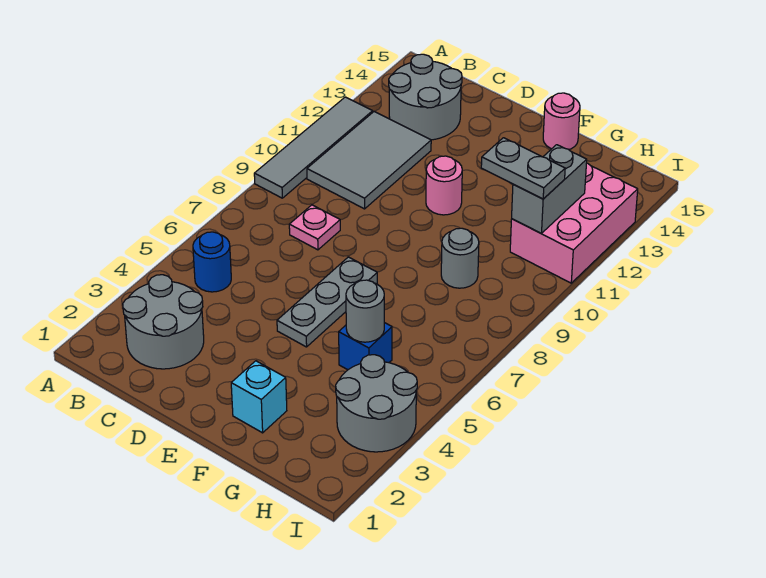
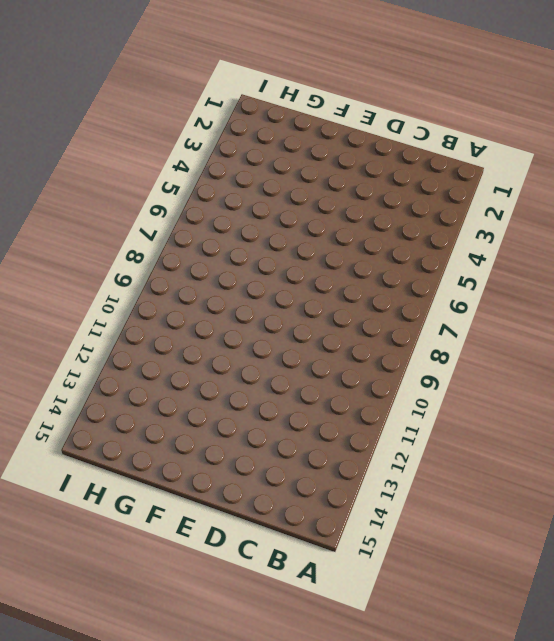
none -> grey tile A9:A12 level 1
none -> grey round brick B2:C3 level 1
none -> blue round brick B5 level 1

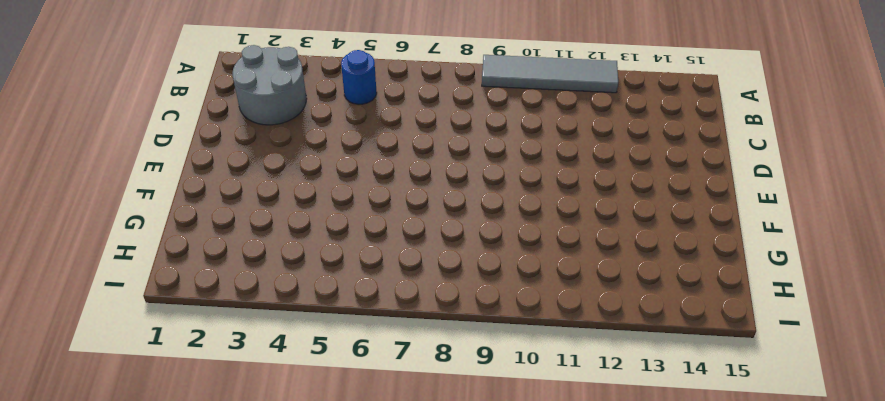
none -> grey tile B10:C12 level 1
none -> grey round brick B13:C14 level 1
none -> pink plate C8 level 1

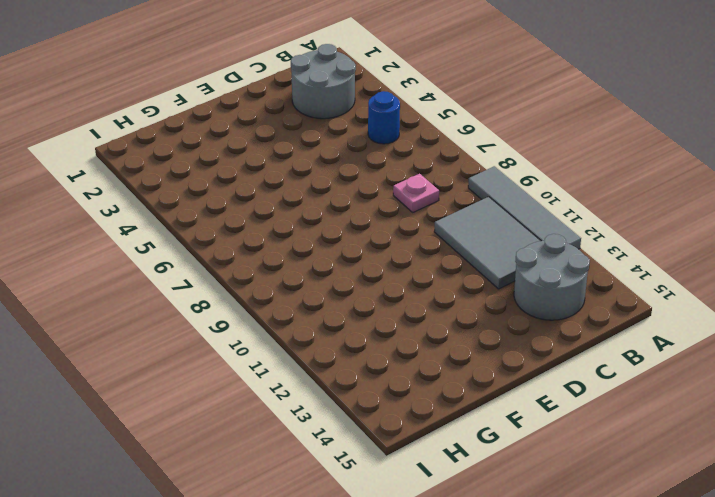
none -> grey plate E5:E7 level 1
none -> pink round brick E11 level 1
none -> cyan brick F2 level 1

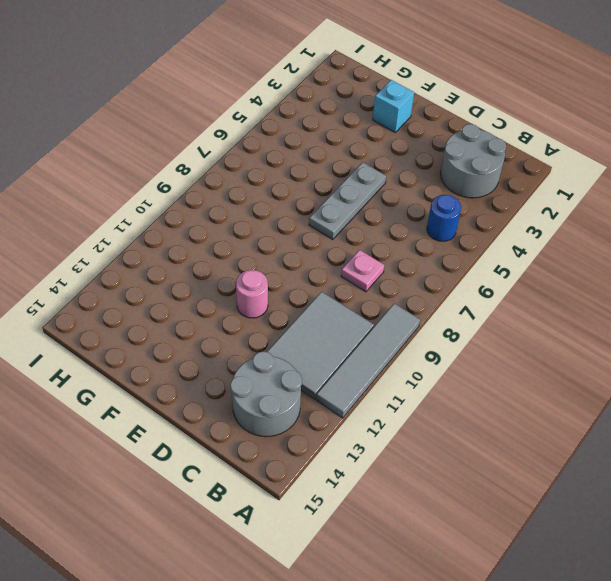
none -> pink round brick F15 level 1
none -> blue brick G5 level 1
none -> grey round brick G9 level 1

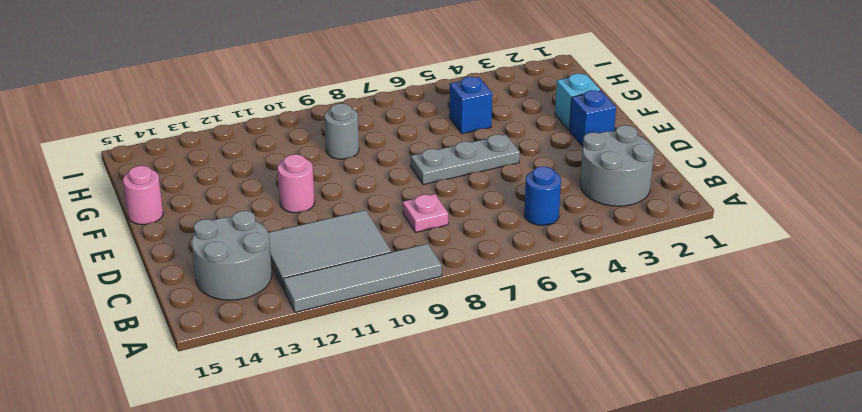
blue brick E2 level 1 -> none
none -> grey round brick H3:I4 level 1
none -> pink brick H11:I13 level 1
none -> grey round brick G5 level 2

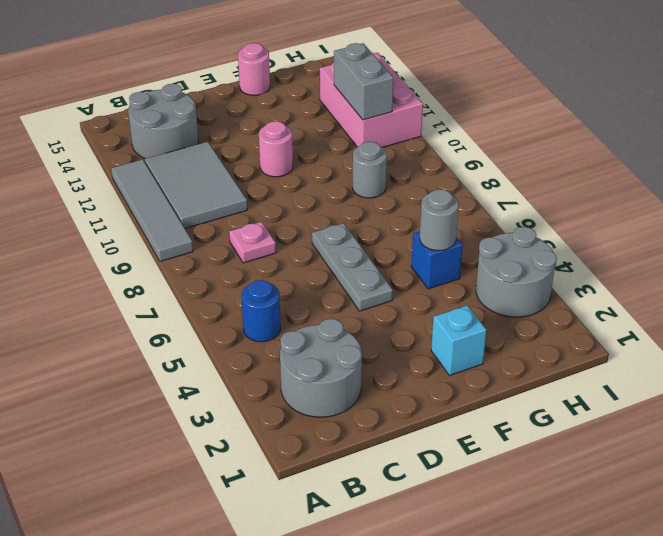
none -> grey plate G11:H11 level 3

